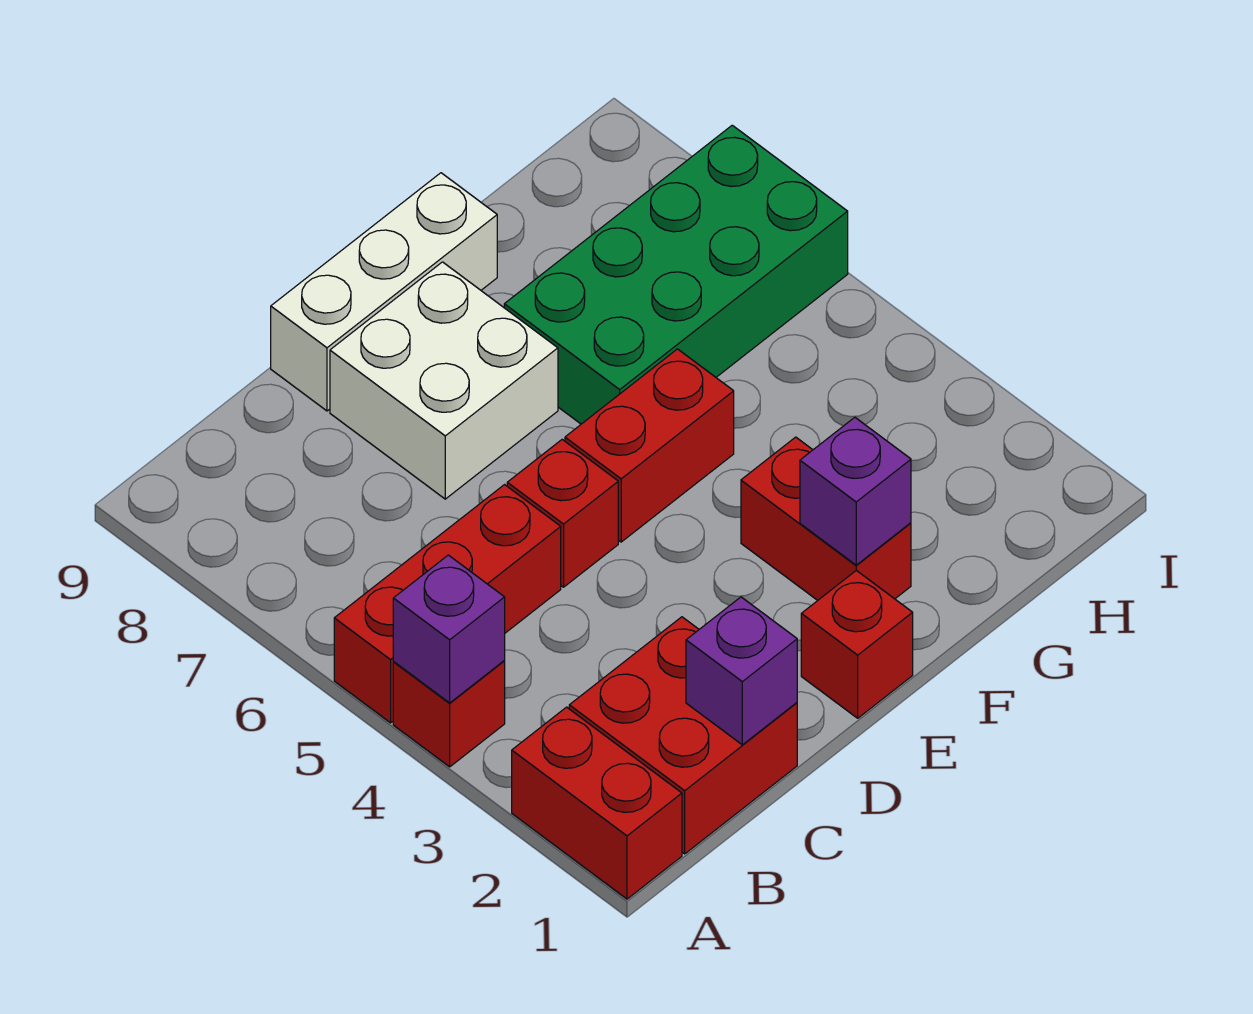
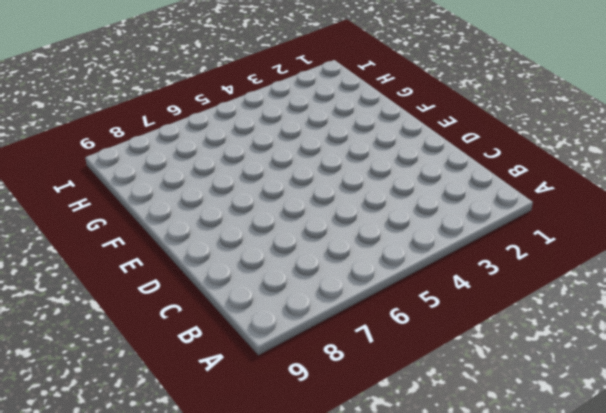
none -> red brick A1:A2 level 1
none -> red brick A4 level 1
none -> red brick A5:C5 level 1

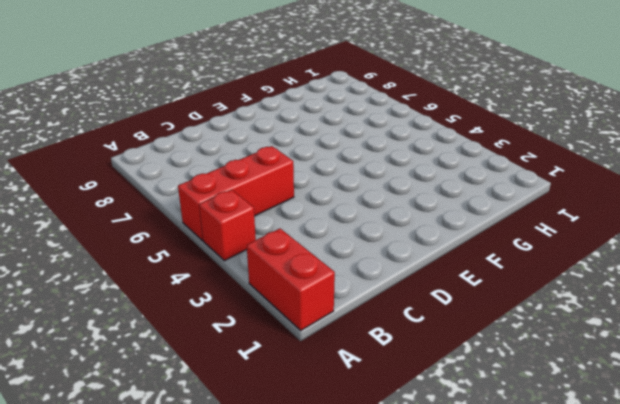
none -> red brick B1:C2 level 1
none -> red brick D5 level 1
none -> white brick D7:E8 level 1

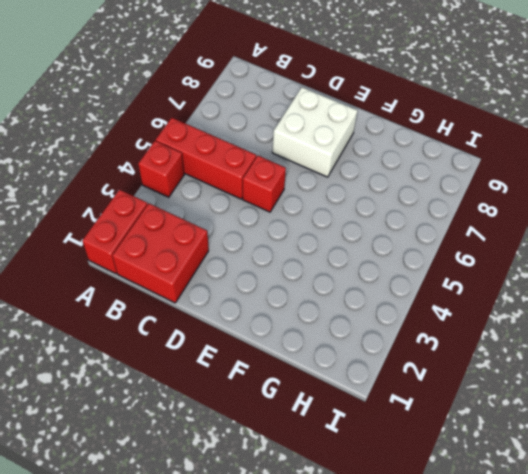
none -> white brick D9:F9 level 1
none -> red brick E1 level 1
none -> red brick E5:F5 level 1

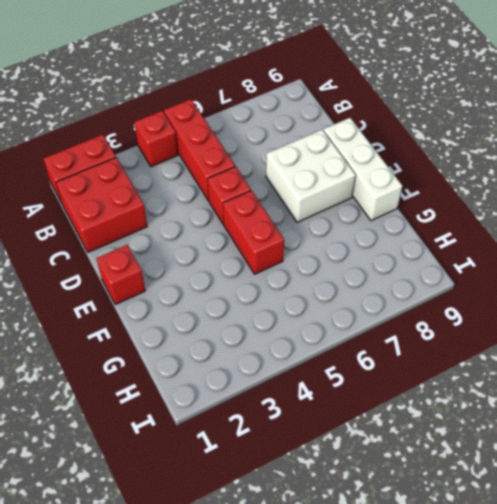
none -> red brick F2:F3 level 1
none -> green brick F6:I7 level 1
none -> purple brick A4 level 2

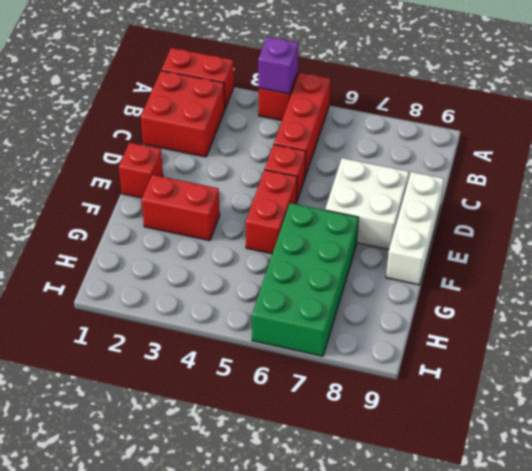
none -> purple brick C1 level 2
none -> purple brick F2 level 2

